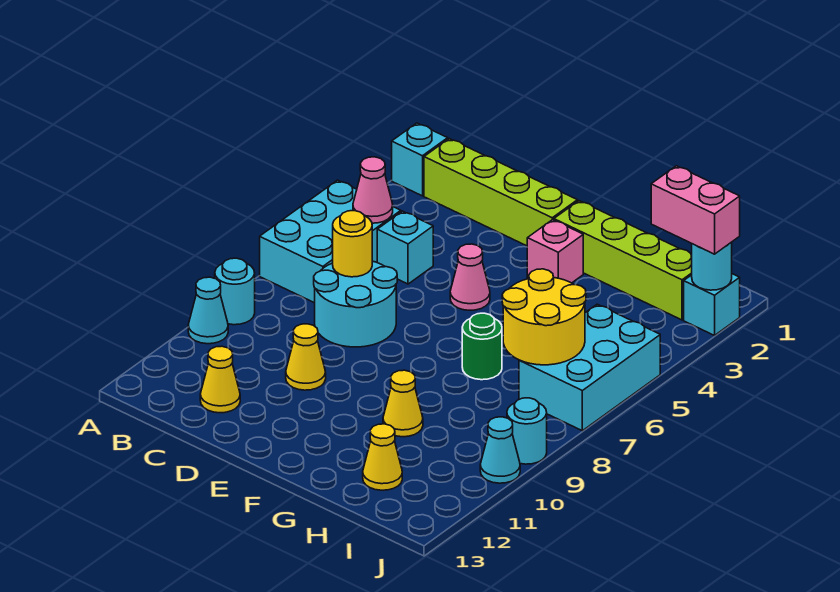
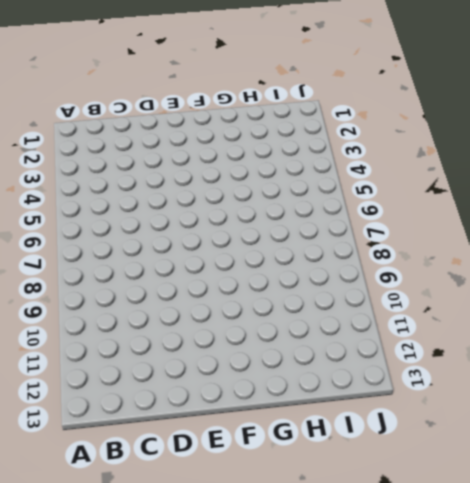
none -> cyan brick A2 level 1
none -> cyan brick A5:B7 level 1
none -> cyan round brick A9 level 1

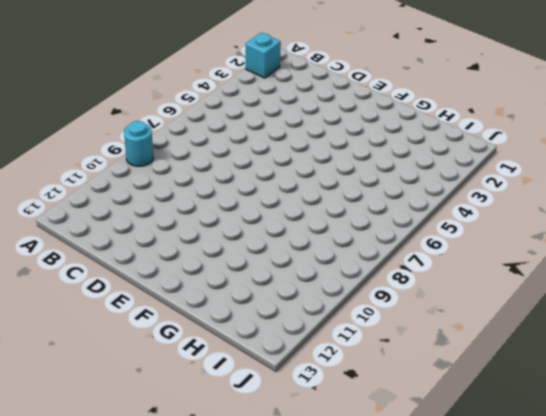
none -> cyan brick A5:B7 level 1
none -> cyan cone A10 level 1
none -> lime brick B2:E2 level 1

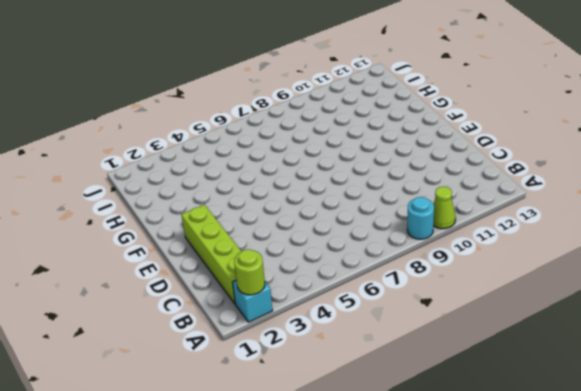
lime round brick A2 level 2 -> none
lime cone A10 level 1 -> cyan cone A10 level 1
none -> cyan brick A5:B7 level 1
none -> cyan brick C5 level 1
none -> cyan round brick C7:D8 level 1

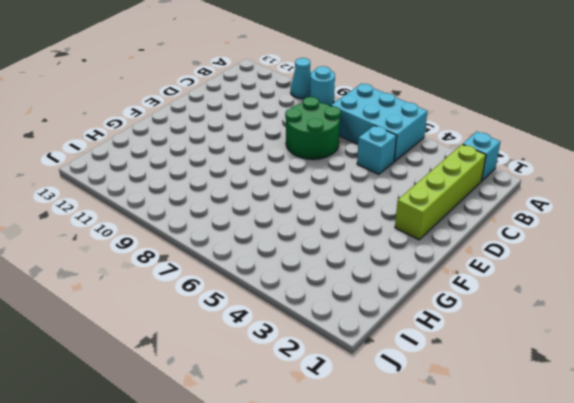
green round brick C7:D8 level 1 -> cyan round brick C7:D8 level 1
none -> yellow cone C12 level 1
none -> yellow cone D10 level 1
none -> pink cone E5 level 1

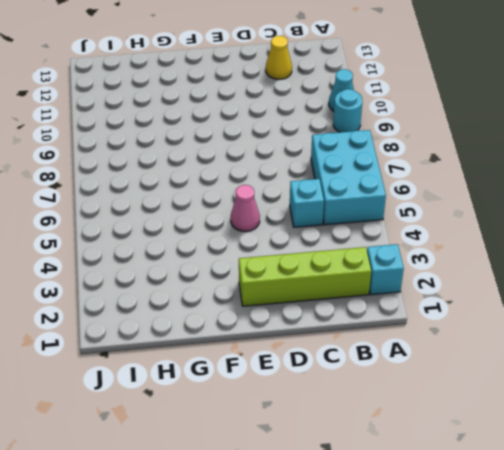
none -> cyan round brick C7:D8 level 1
none -> yellow cone D10 level 1
none -> lime brick F2:I2 level 1

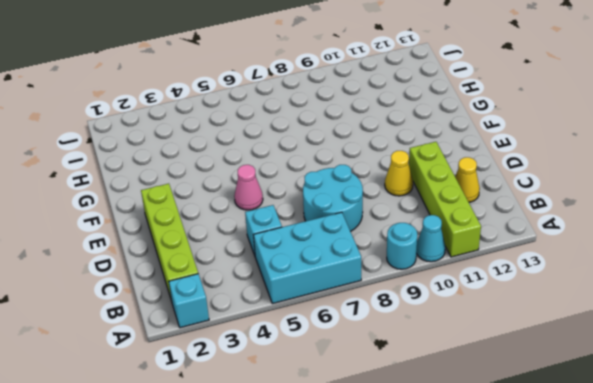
lime brick A11:D11 level 1 -> lime brick F2:I2 level 1
none -> pink brick F3 level 1
none -> green round brick G7 level 1
none -> yellow cone G10 level 1

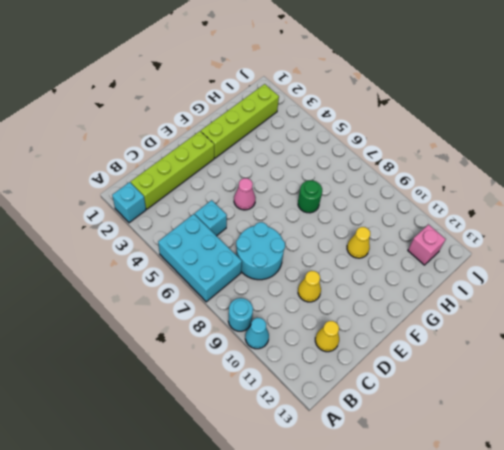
pink brick I12 level 1 -> pink brick F3 level 1
none -> yellow cone H12 level 1
none -> cyan brick I5:J7 level 1
none -> cyan brick J2 level 1

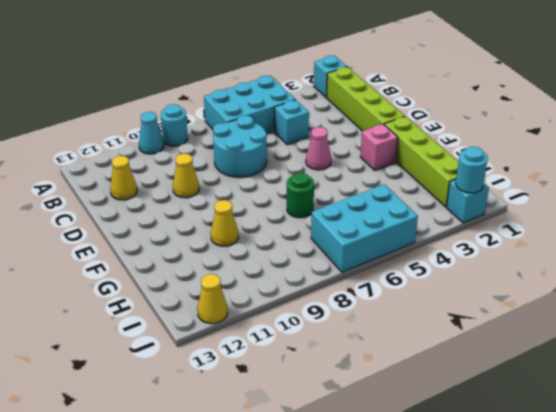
yellow cone J12 level 1 -> yellow cone H12 level 1
none -> cyan round brick J9 level 1
none -> cyan cone J10 level 1
none -> pink cone B5 level 2

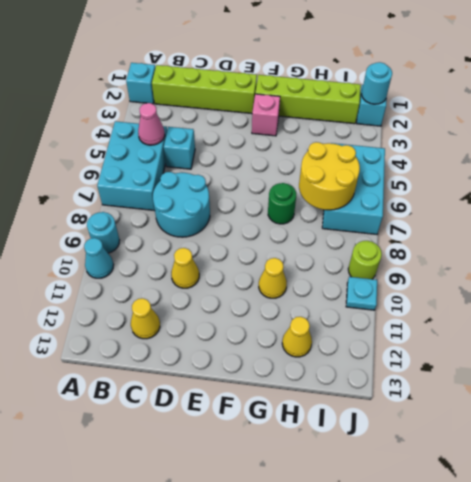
lime round brick J9 level 1 -> cyan round brick J9 level 1
cyan plate J10 level 1 -> cyan cone J10 level 1
none -> pink cone E5 level 1
none -> yellow round brick C7 level 2
none -> pink brick I2:J2 level 3

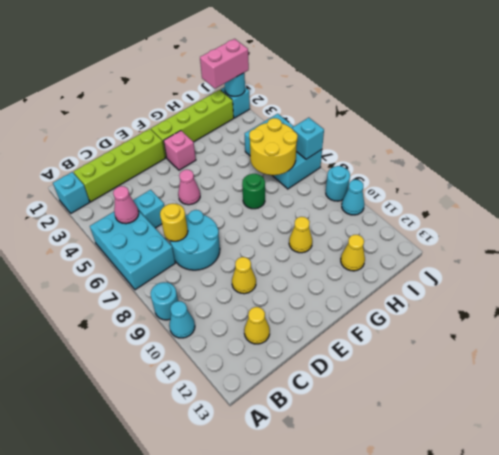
cyan brick J7 level 2 -> none

